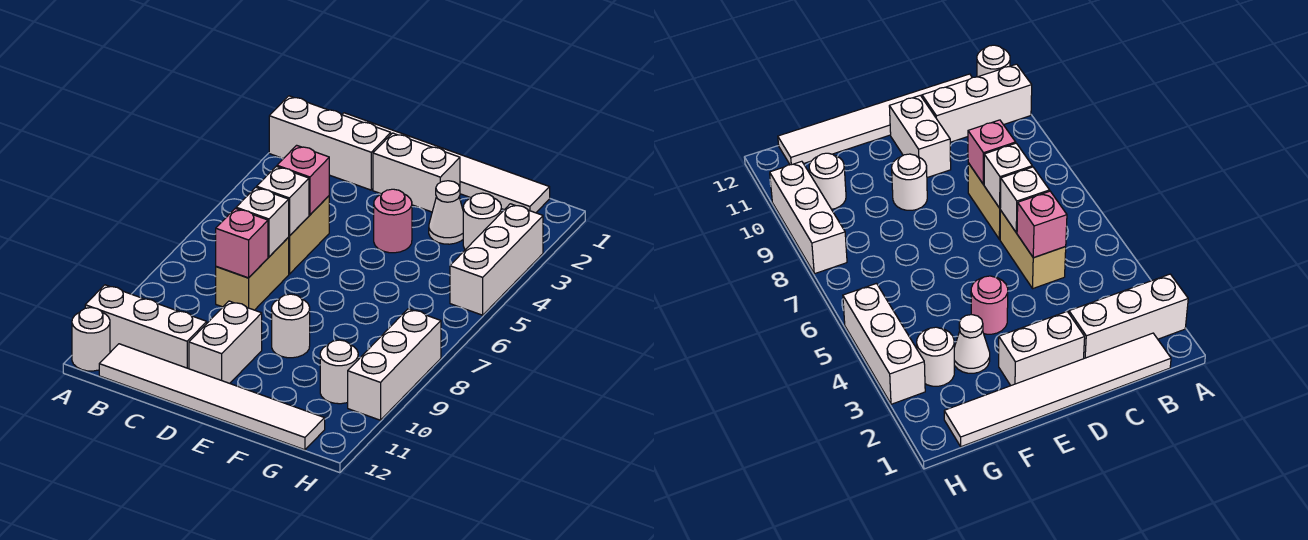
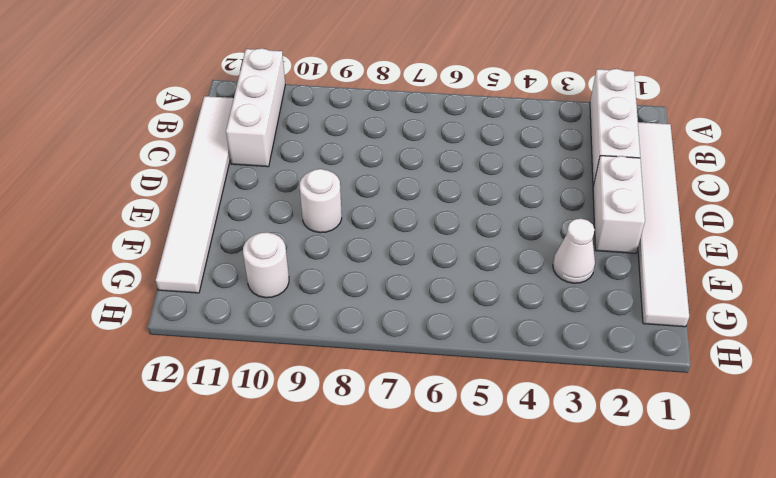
none -> white round brick A12 level 1
none -> tan brick C5:C6 level 1
none -> tan brick C7:C8 level 1

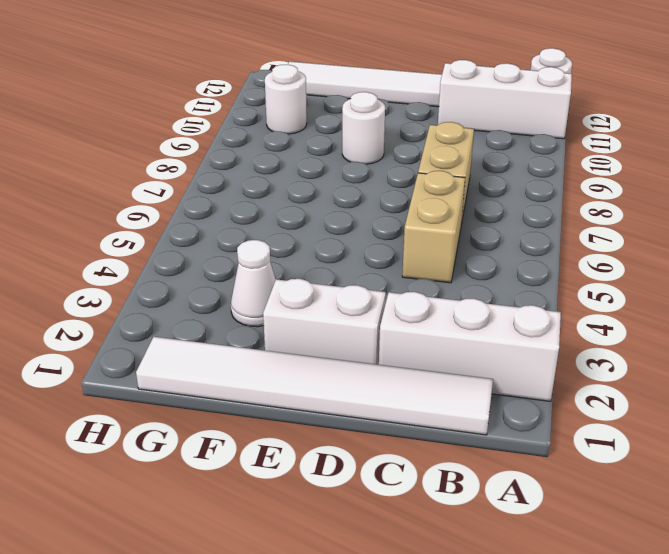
none -> white brick D10:D11 level 1
none -> pink round brick E4 level 1
none -> white round brick G3 level 1

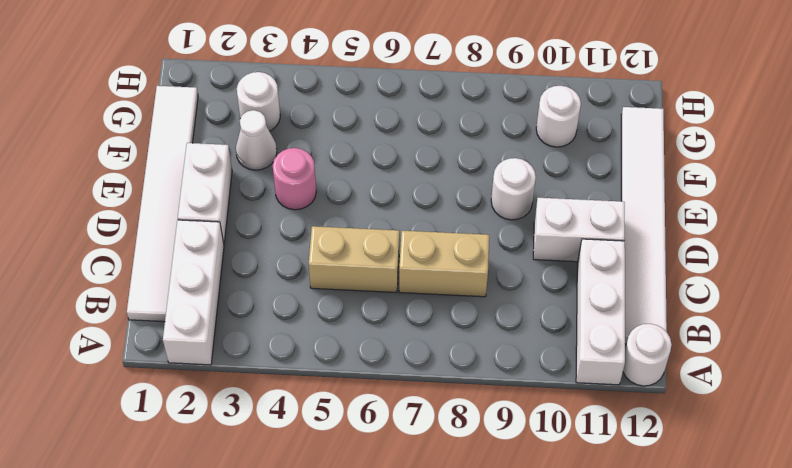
none -> white brick H3:H5 level 1
none -> white brick H8:H10 level 1
none -> pink brick C5 level 2

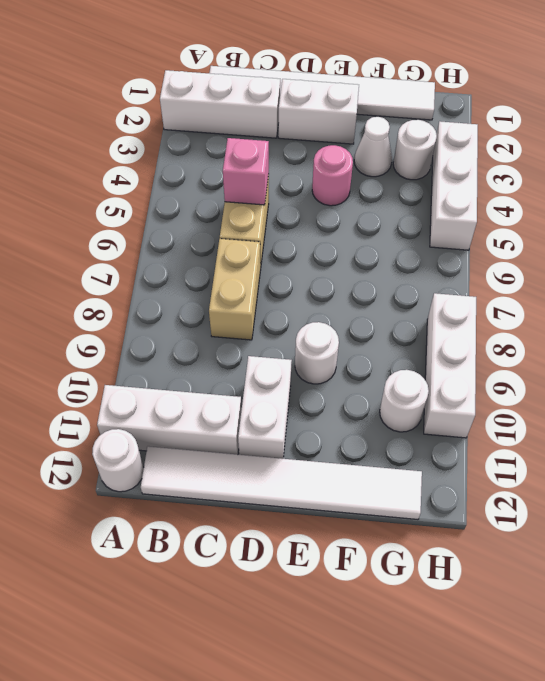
none -> white brick C6 level 2
none -> white brick C7 level 2
none -> pink brick C8 level 2

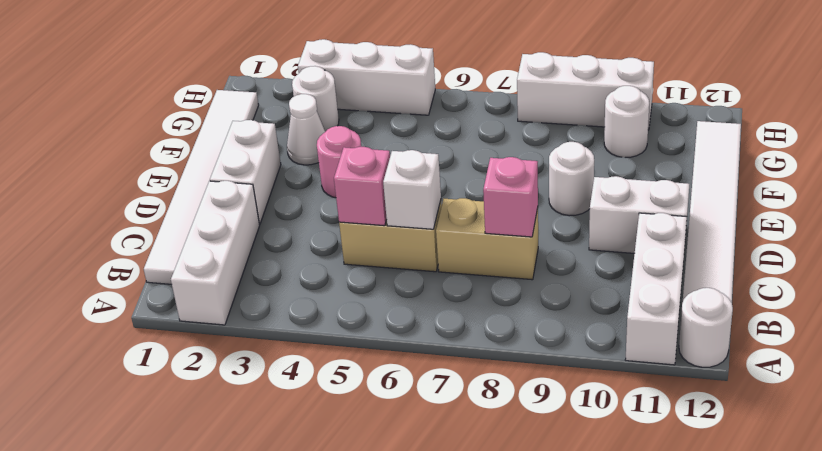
none -> white brick C7 level 2

